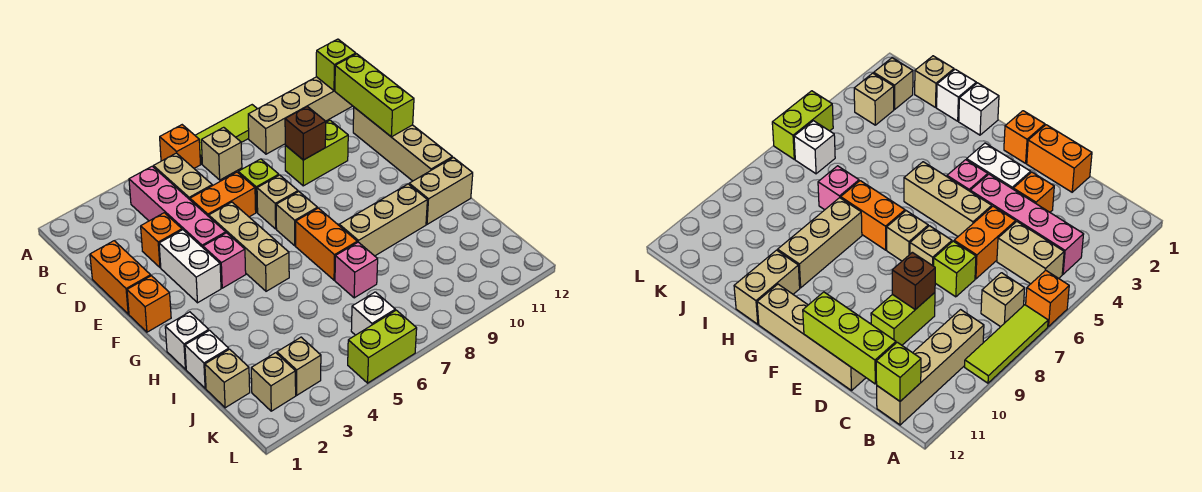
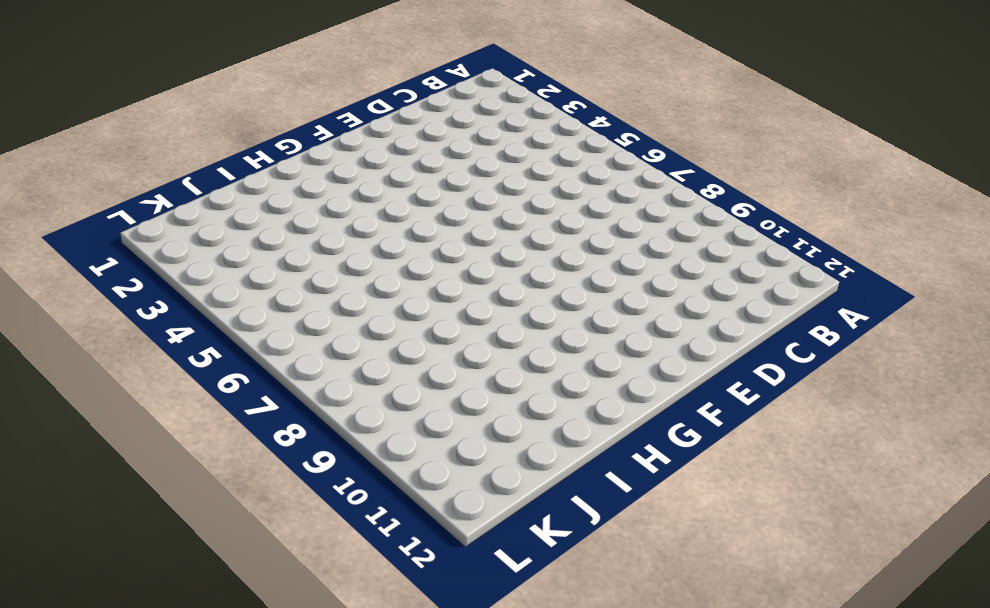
none -> orange brick A6 level 1
none -> lime tile A7:A9 level 1
none -> pink brick B4:E4 level 1
none -> tan brick B5:C5 level 1

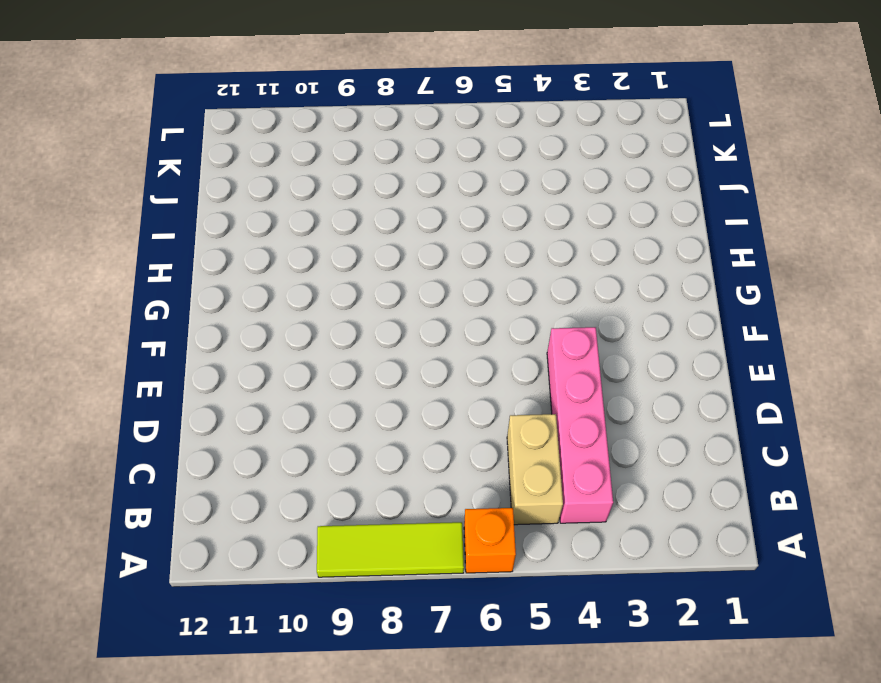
none -> tan brick B7 level 1
none -> tan brick B9:B12 level 1
none -> orange brick D1:E1 level 1
none -> orange brick D3 level 1

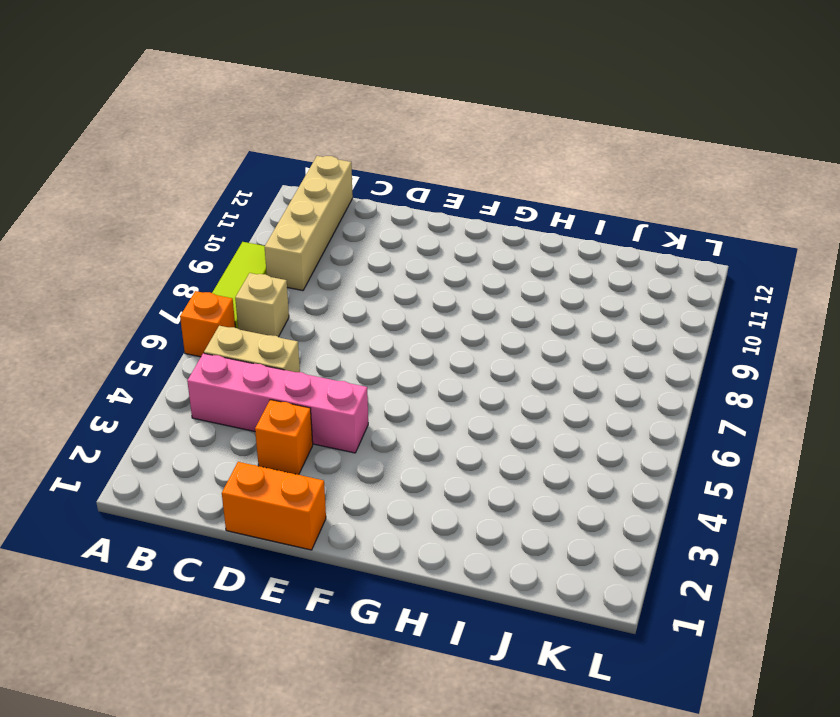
none -> orange brick D5:D6 level 1
none -> lime brick D7 level 1
none -> lime brick D9:D10 level 1
none -> tan brick D12:G12 level 1

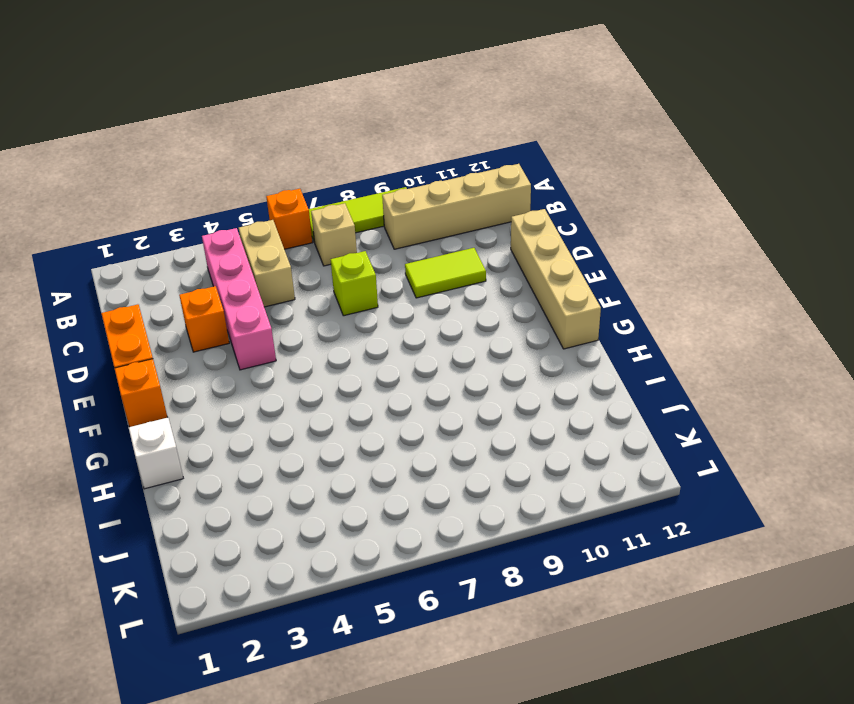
lime tile D9:D10 level 1 -> lime brick D9:D10 level 1
none -> orange brick D5:D6 level 1
none -> white brick E3:F3 level 1
none -> tan brick E5:G5 level 1
none -> tan brick E7 level 1

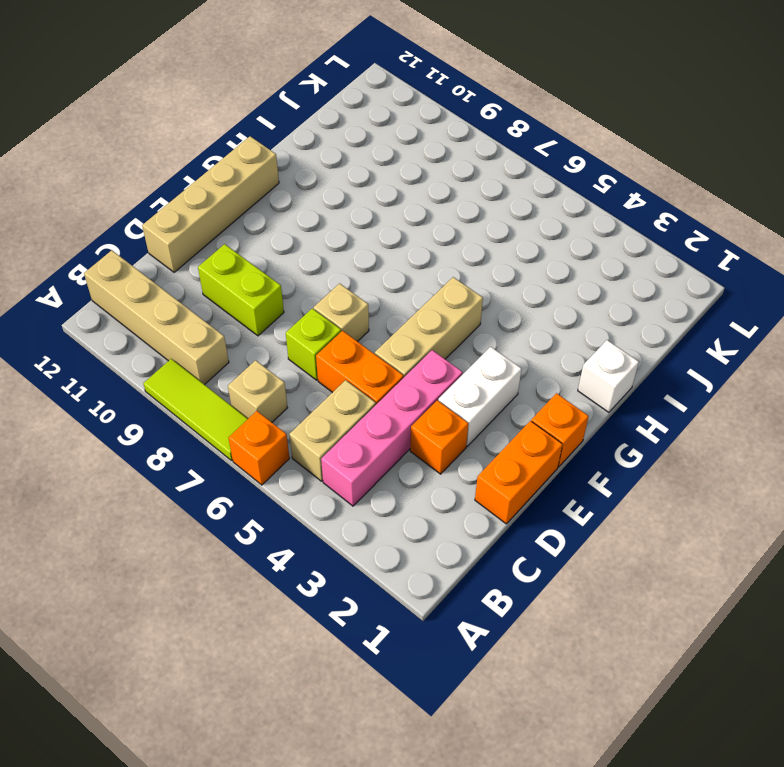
none -> pink brick F4 level 1
none -> tan brick F7 level 1
none -> orange brick G7:H7 level 1
none -> tan brick H8:H10 level 1

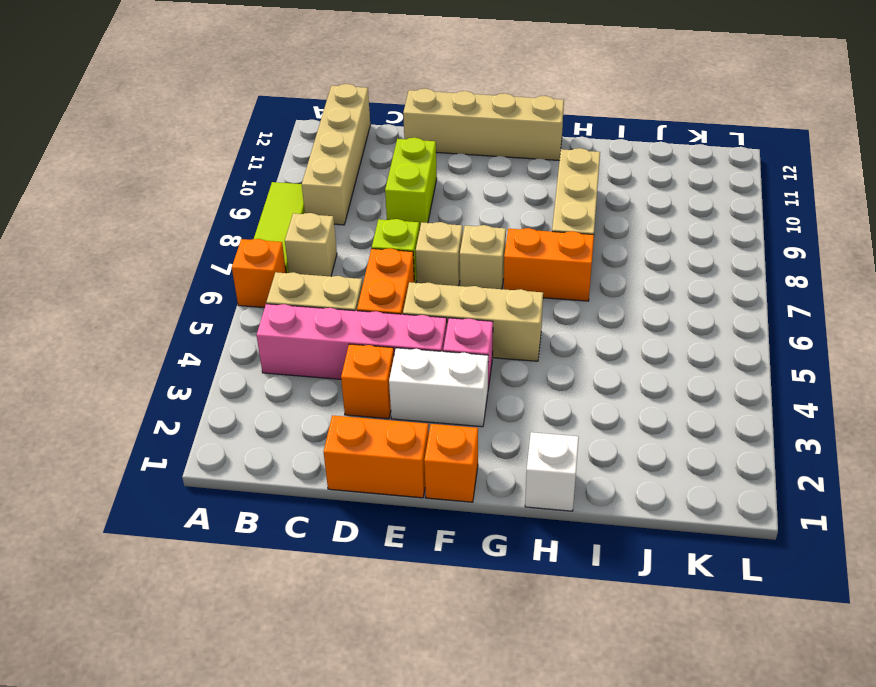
none -> tan brick H11:H12 level 1
none -> white brick I1 level 1
none -> pink brick I7 level 1
none -> tan brick J1 level 1

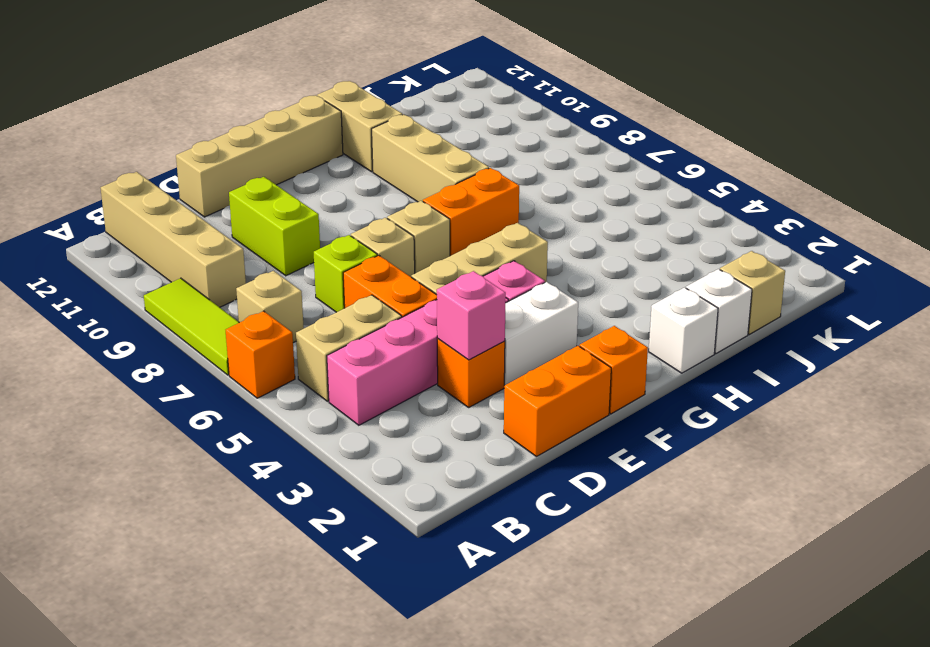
pink brick D3 level 2 -> pink brick I7 level 1
none -> tan brick K2 level 1
none -> tan brick K3 level 1
none -> white brick K6 level 1
none -> lime brick L5:L6 level 1

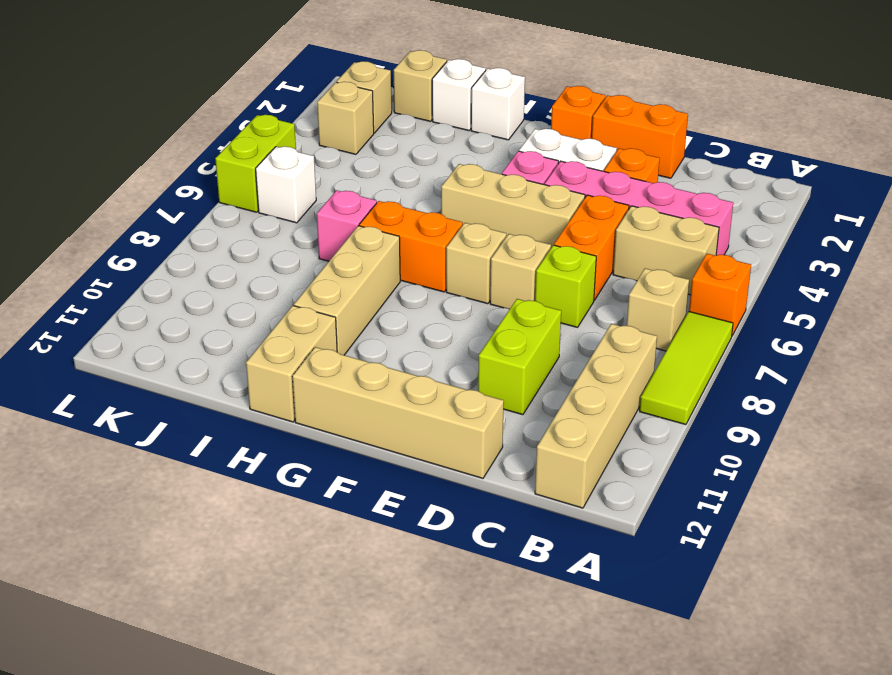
none -> lime brick B12 level 2
none -> lime brick C12:E12 level 2
none -> brown brick D9 level 2

